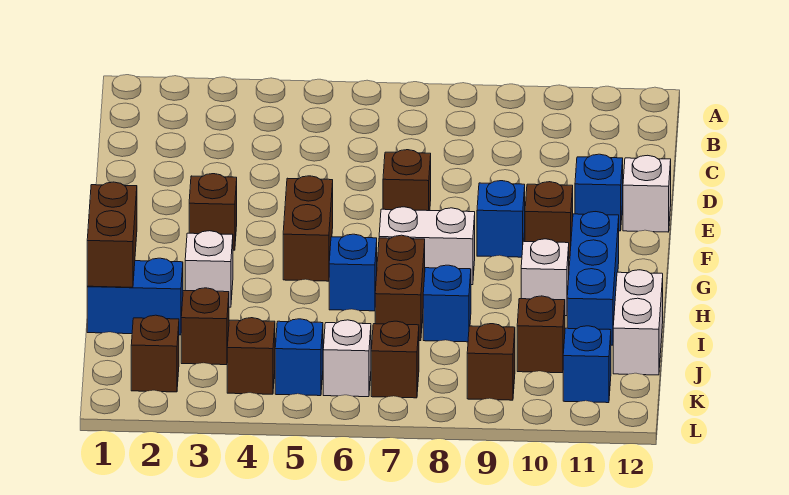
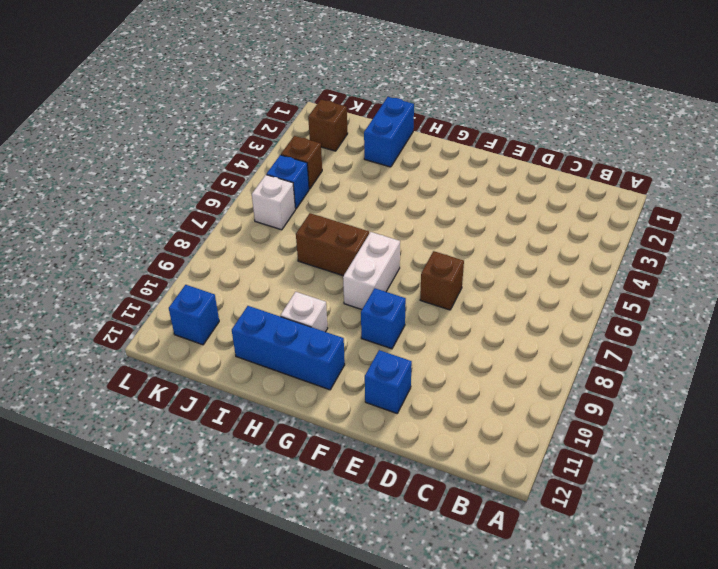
none -> white brick E12 level 1
none -> brown brick F3 level 1
none -> brown brick F5:G5 level 1

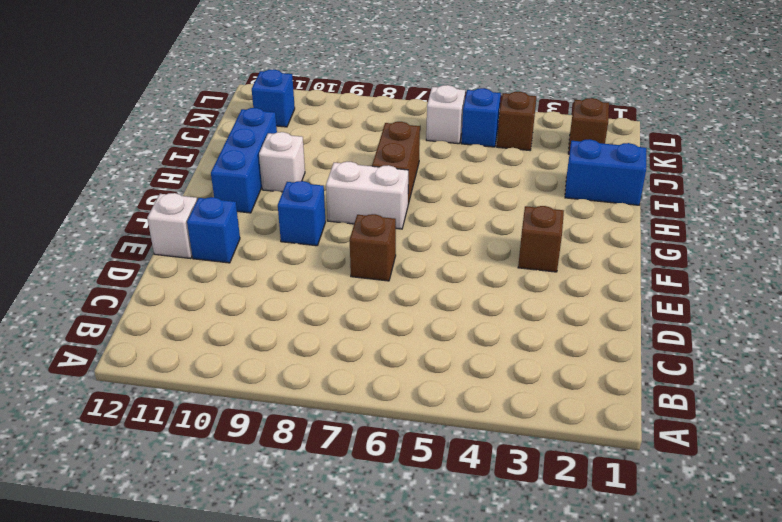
none -> brown brick F5:G5 level 1
none -> brown brick F10 level 1
none -> white brick H3 level 1

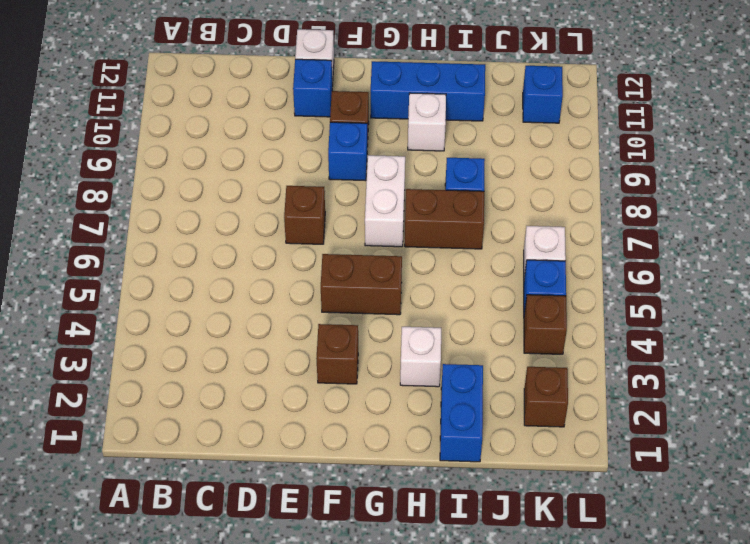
none -> blue brick H6 level 1
none -> white brick I12:J12 level 1
none -> brown brick J3 level 1

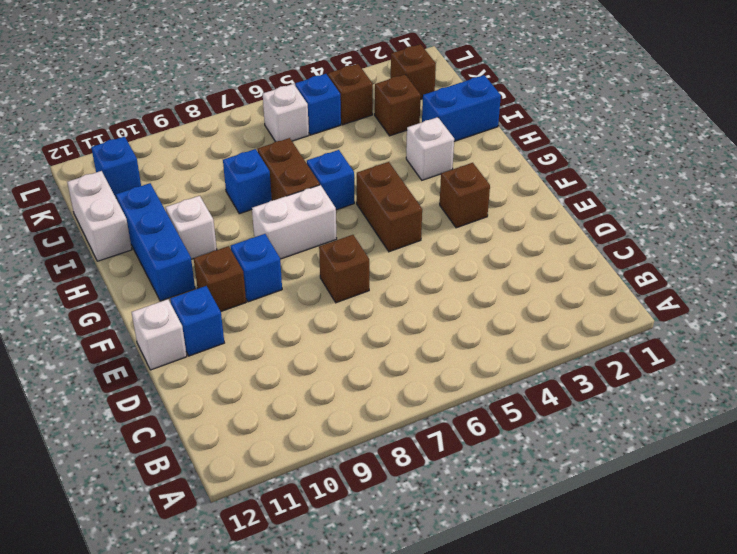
none -> brown brick J10 level 1
none -> brown brick K7 level 1
none -> brown brick K9 level 1

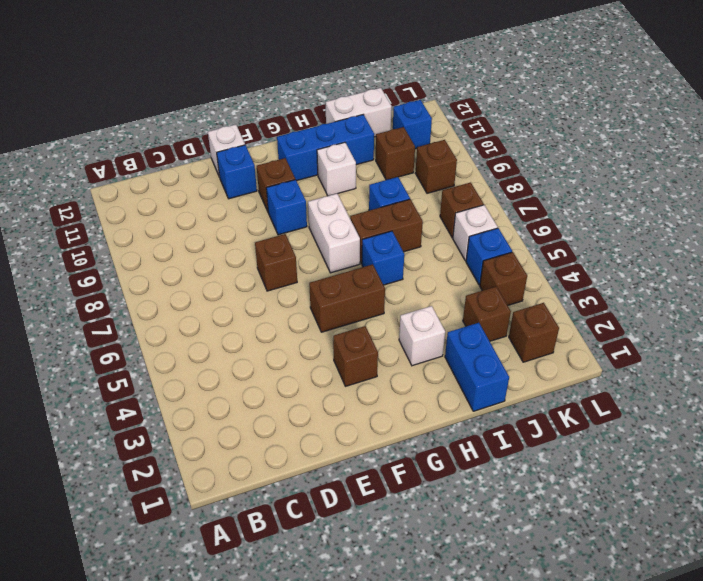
none -> brown brick H1:I1 level 2

